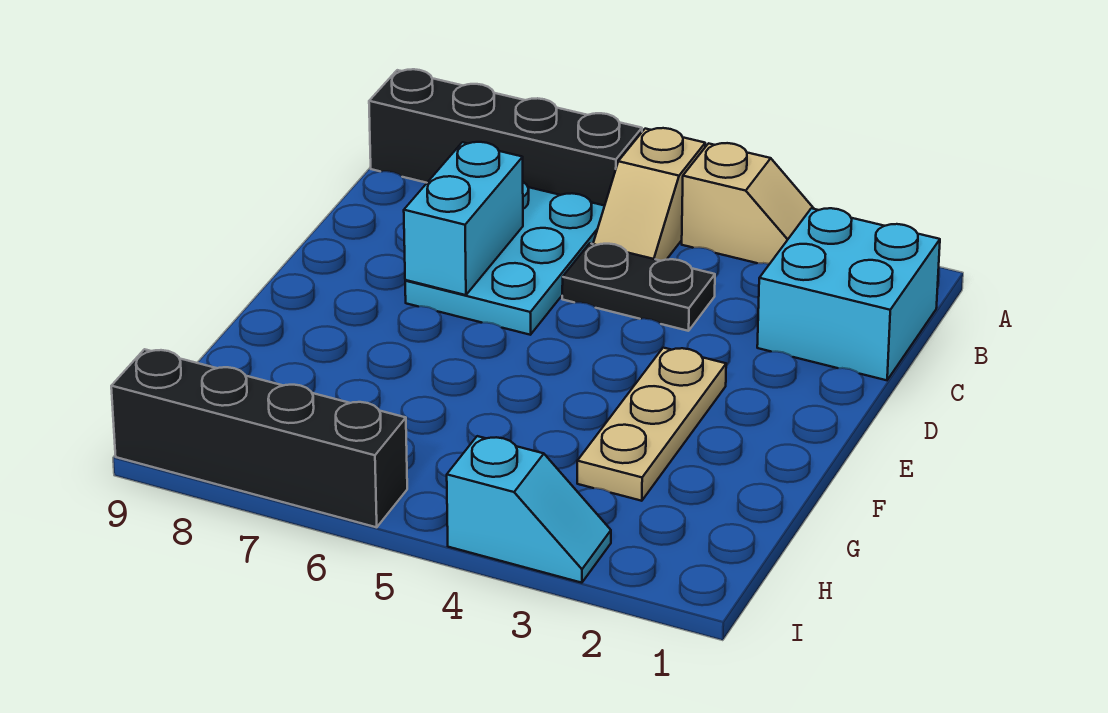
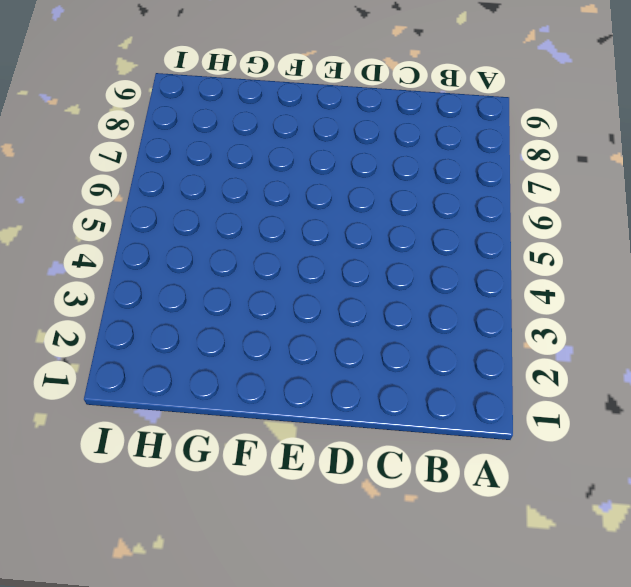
none -> tan slope A3:A4 level 1 top 4
none -> tan slope A5:B5 level 1 top A

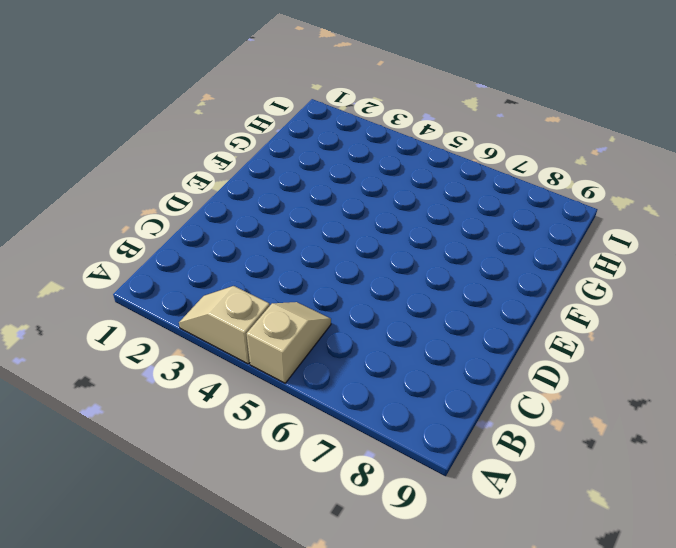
none -> black brick A6:A9 level 1
none -> cyan brick B1:C2 level 1

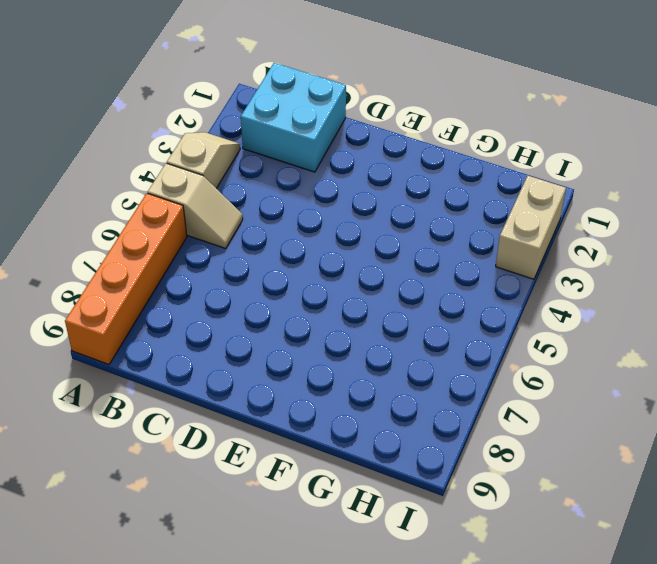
orange brick A6:A9 level 1 -> black brick A6:A9 level 1
tan brick I2:I3 level 1 -> cyan slope I3:I4 level 1 top 4
none -> cyan plate B6:D7 level 1
none -> black plate C4:C5 level 1

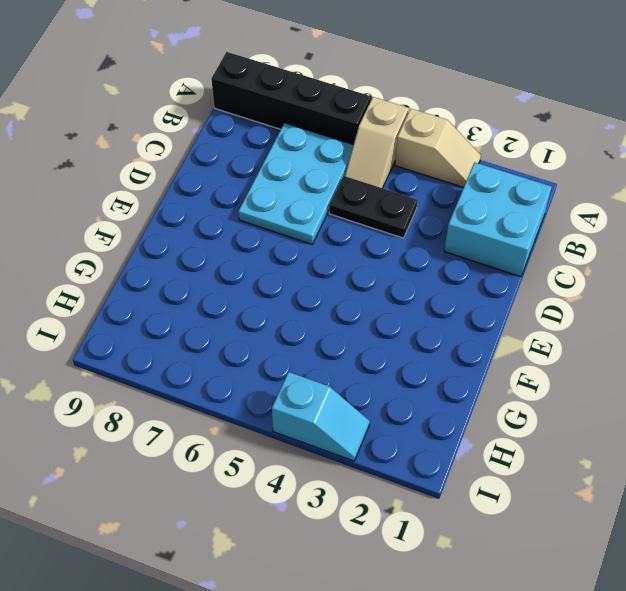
none -> tan plate E3:G3 level 1
none -> black brick I6:I9 level 1

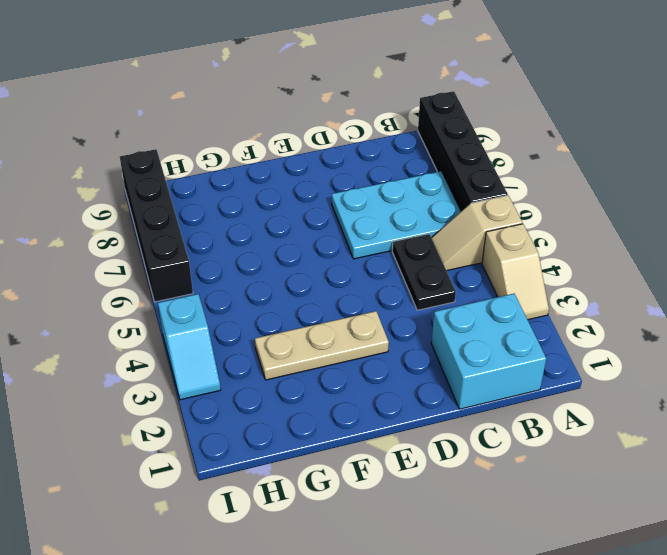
none -> cyan brick C7:D7 level 2

